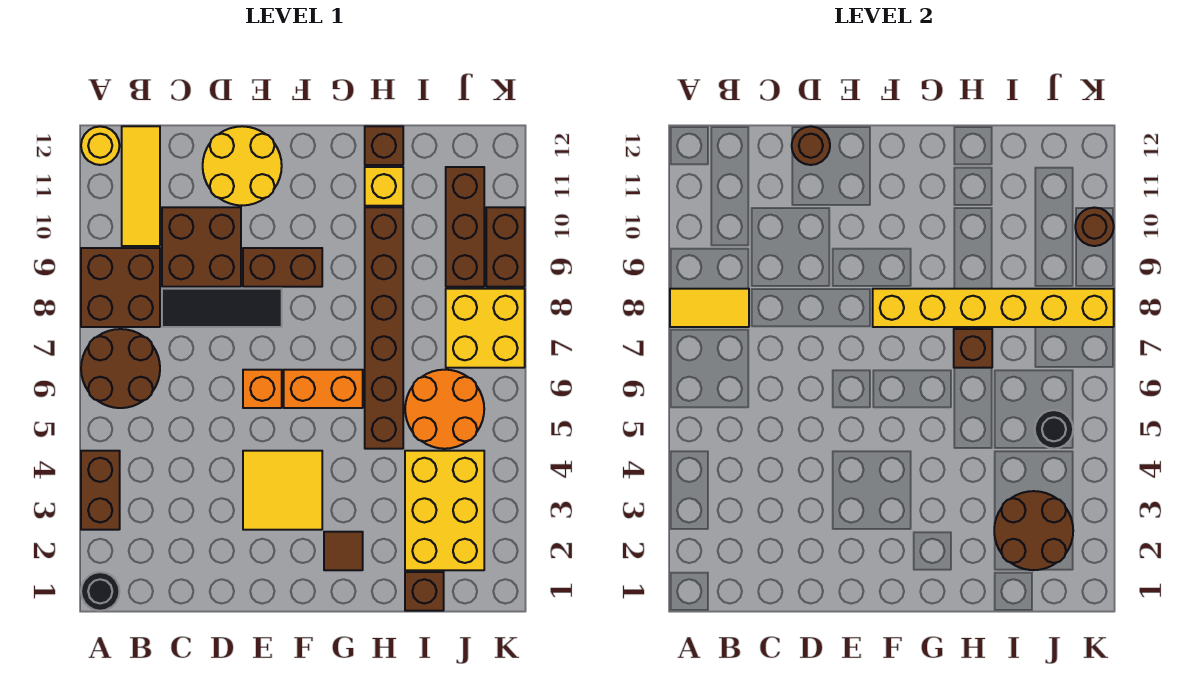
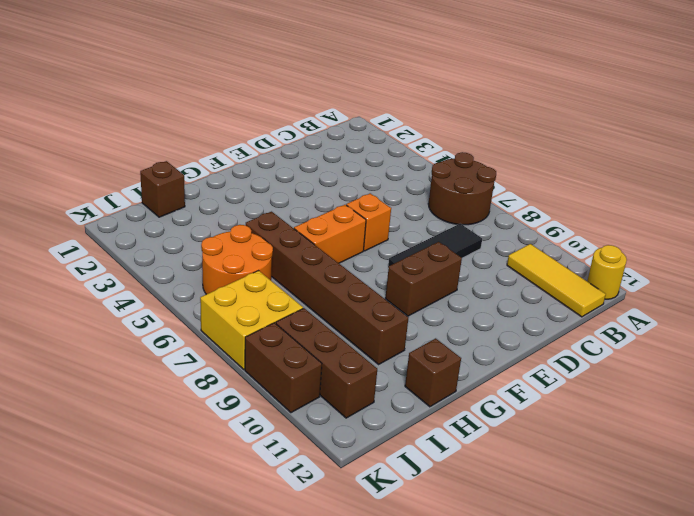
none -> black round brick A1 level 1
none -> brown brick A3:A4 level 1
none -> brown brick A8:B9 level 1
none -> brown brick C9:D10 level 1

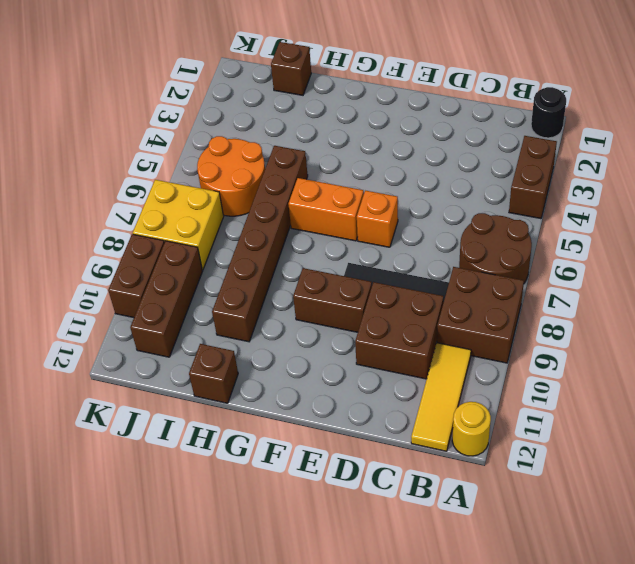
none -> yellow round brick D11:E12 level 1
none -> yellow tile E3:F4 level 1
none -> brown tile G2 level 1
none -> yellow brick H11 level 1

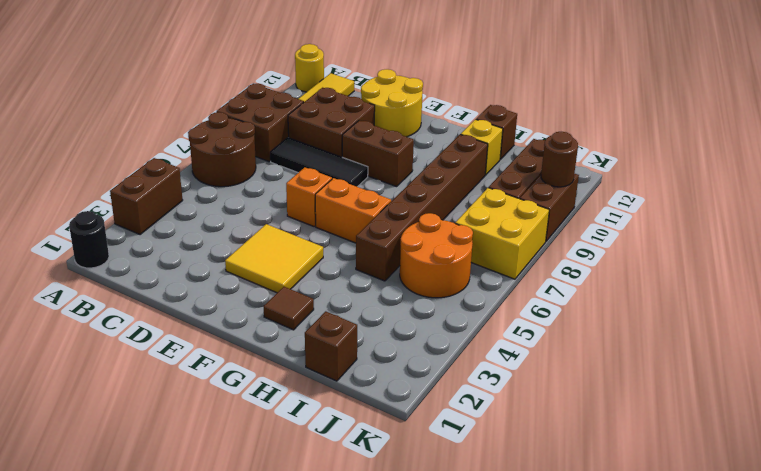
none -> yellow brick I2:J4 level 1
none -> yellow tile A8:B8 level 2
none -> brown round brick D12 level 2
none -> yellow brick F8:K8 level 2

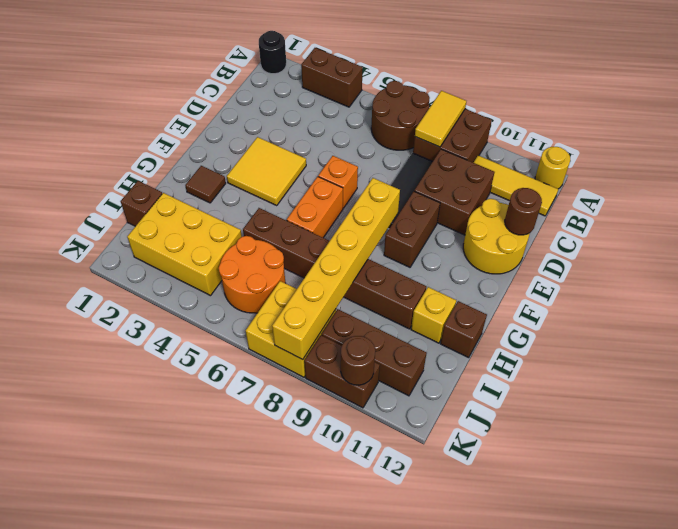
none -> brown brick H7 level 2
none -> brown round brick I2:J3 level 2
none -> black round brick J5 level 2

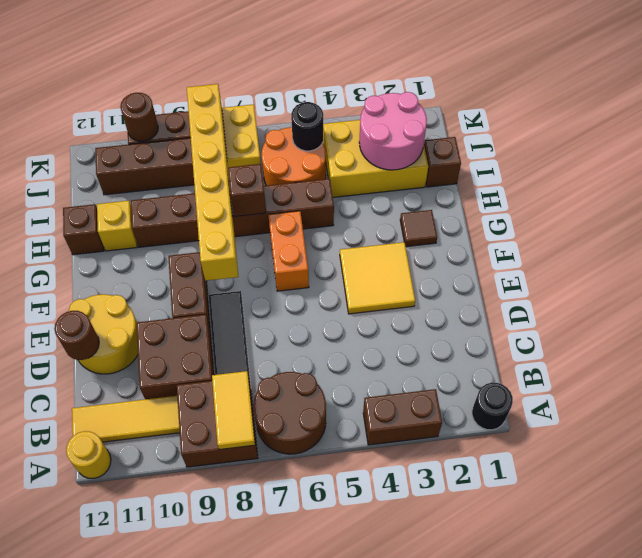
pink round brick I2:J3 level 2 -> brown round brick I2:J3 level 2
none -> orange brick E6 level 1

